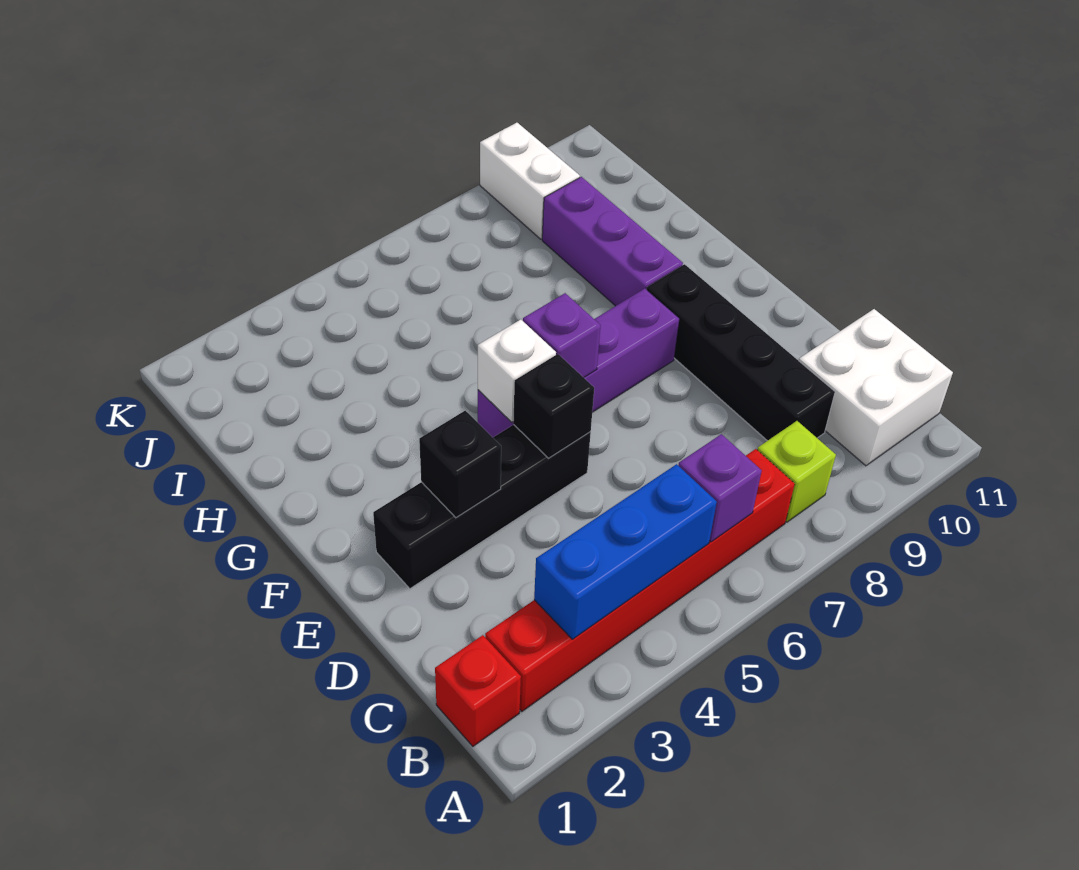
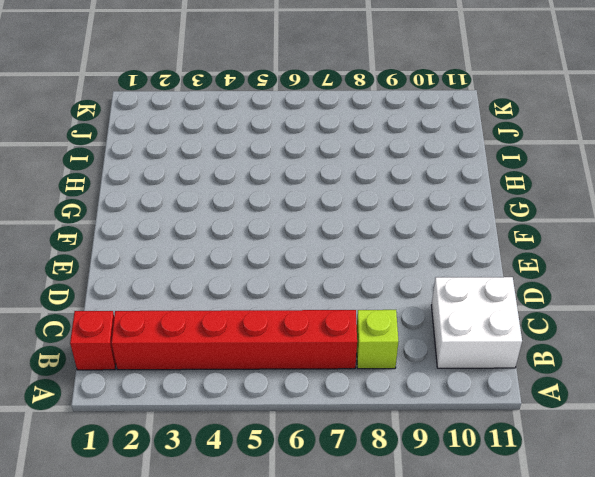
none -> black brick C9:F9 level 1
none -> black brick E2:E5 level 1
none -> purple brick F5:F8 level 1

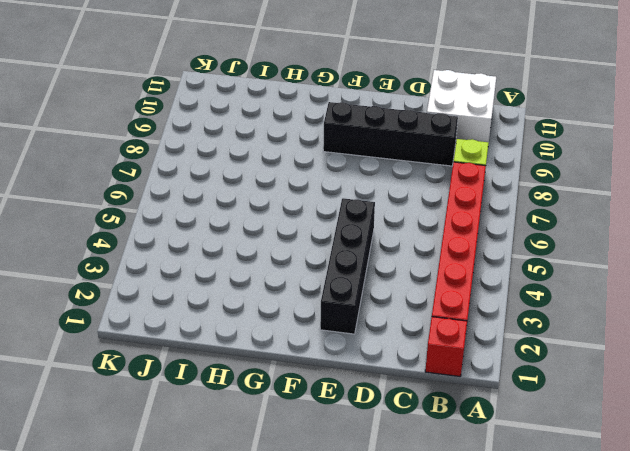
none -> purple brick F5:F8 level 1
none -> purple brick G9:I9 level 1
none -> white brick J9:K9 level 1

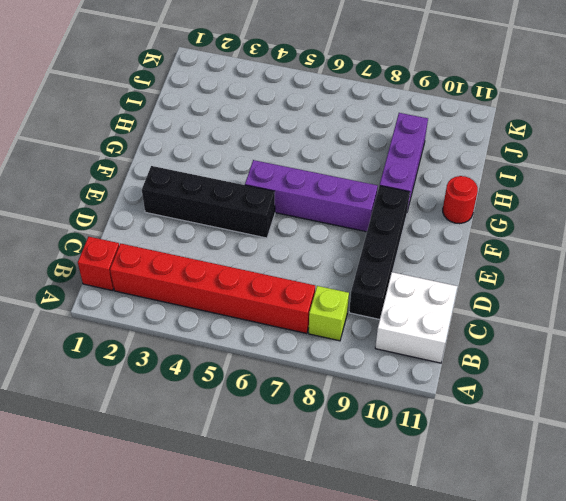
red round brick G11 level 1 -> none
none -> white brick J9:K9 level 1
none -> blue brick B3:B5 level 2
none -> purple brick B6 level 2

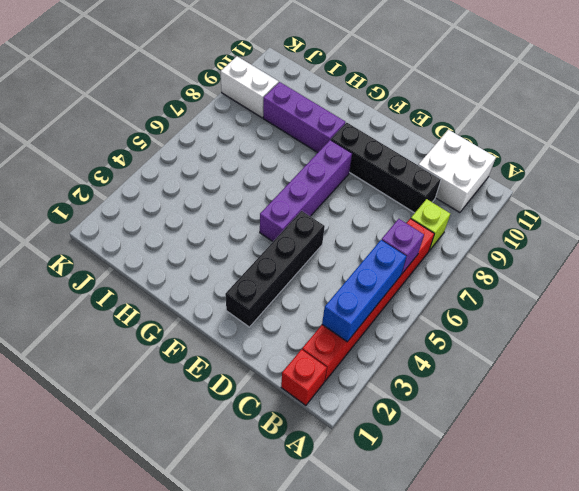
none -> black brick E3 level 2
none -> black brick E5 level 2
none -> white brick F5 level 2

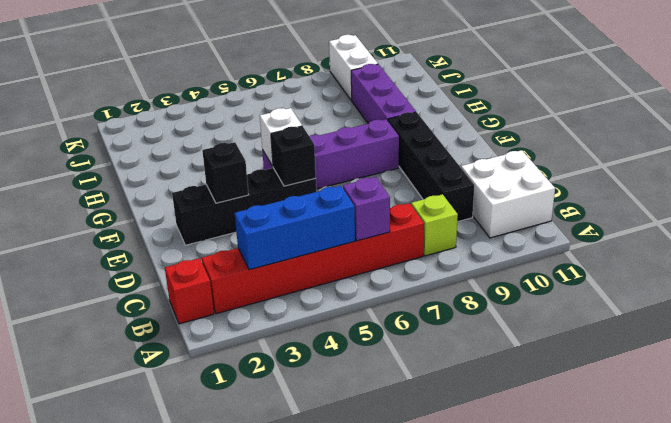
none -> purple brick F6 level 2

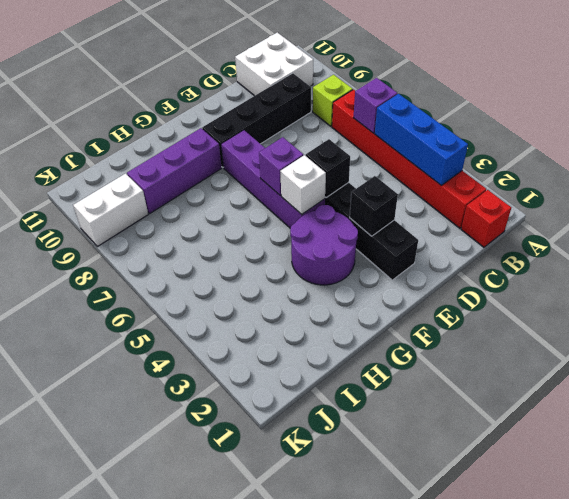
purple round brick F3:G4 level 1 -> none

